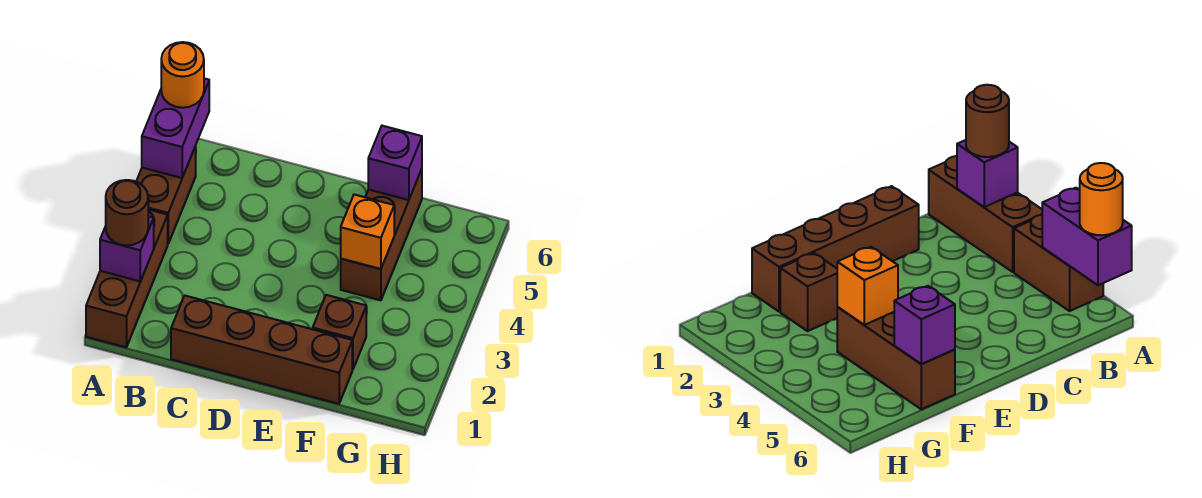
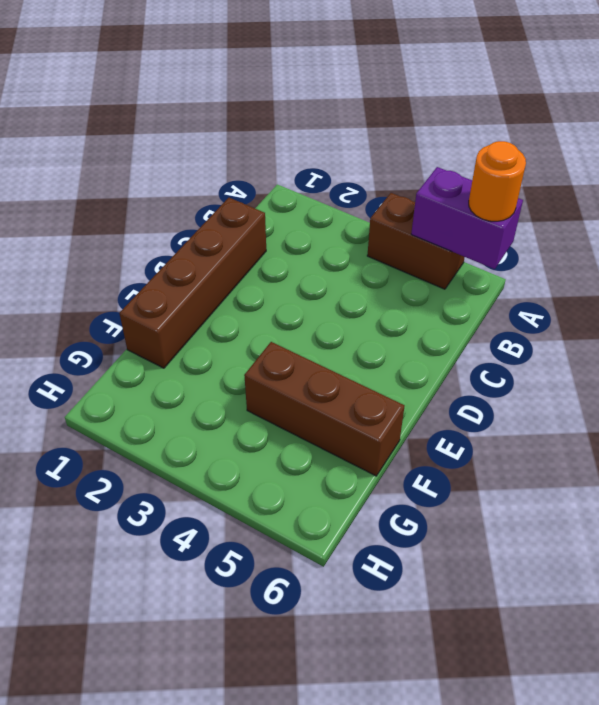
none -> brown brick A1:A3 level 1
none -> brown brick F2 level 1

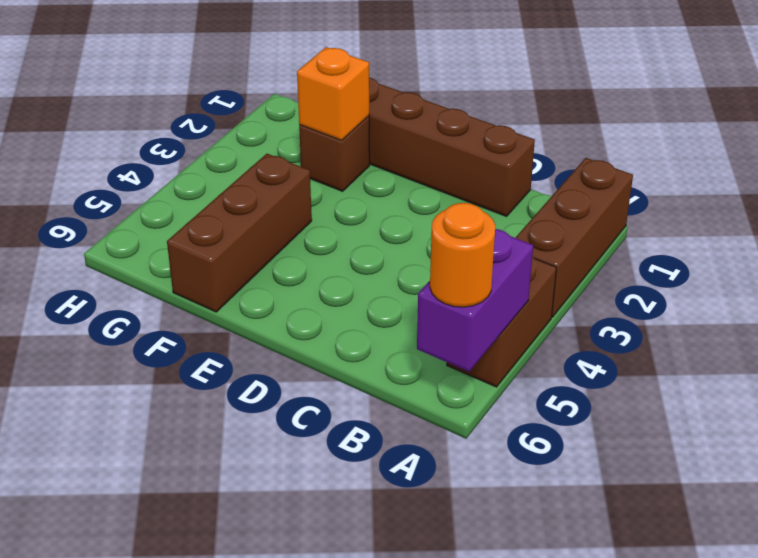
orange brick F2 level 2 -> orange brick F4 level 2
none -> purple brick A2 level 2
none -> purple brick F6 level 2

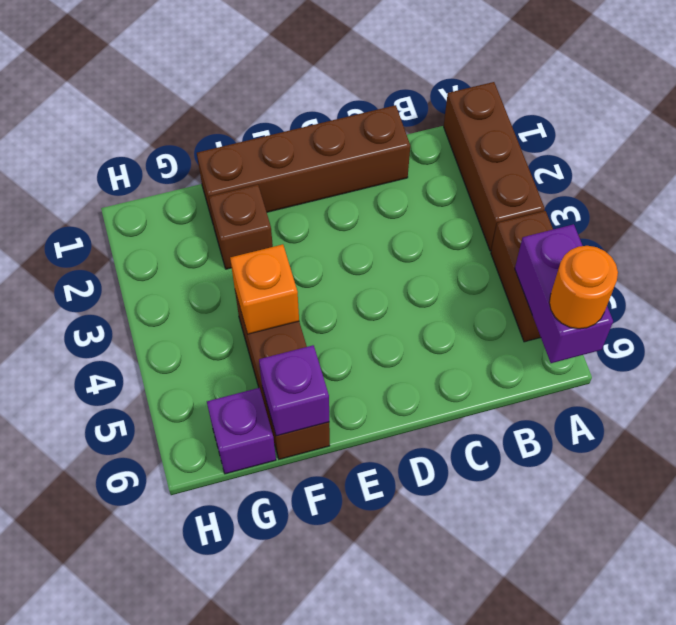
purple brick G6 level 1 -> purple brick A2 level 2
none -> brown round brick A2 level 3

